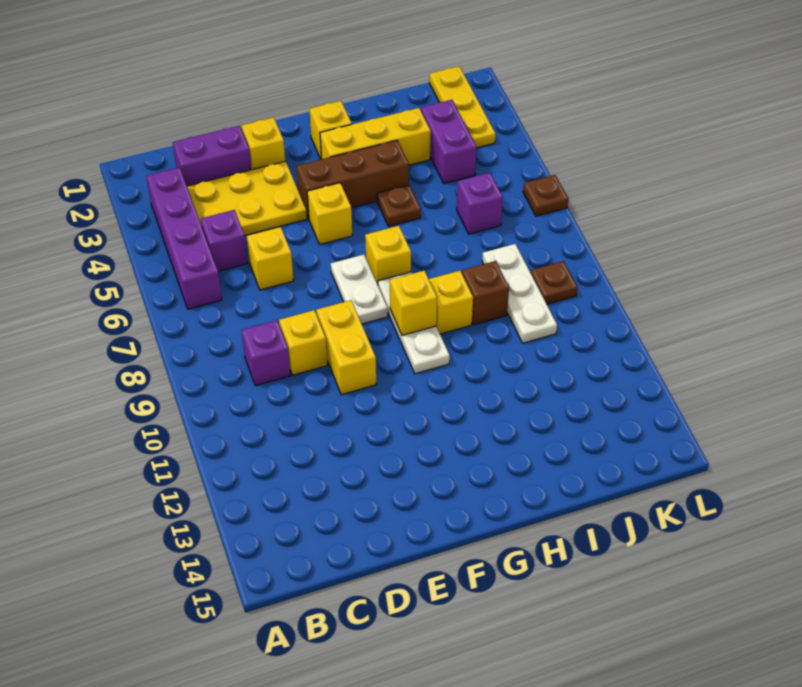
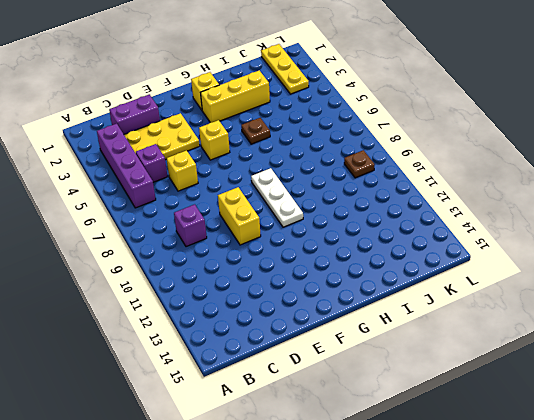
none -> yellow brick D9 level 1
none -> yellow brick E2 level 1
none -> brown brick F4:H4 level 1

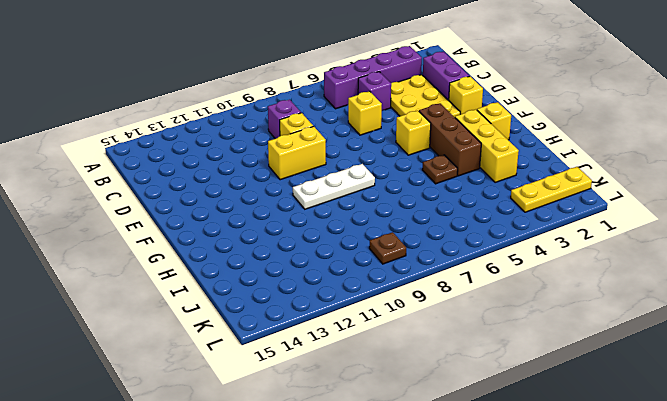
none -> white plate F7:F8 level 1
none -> yellow brick G7 level 1
none -> yellow brick H9 level 1

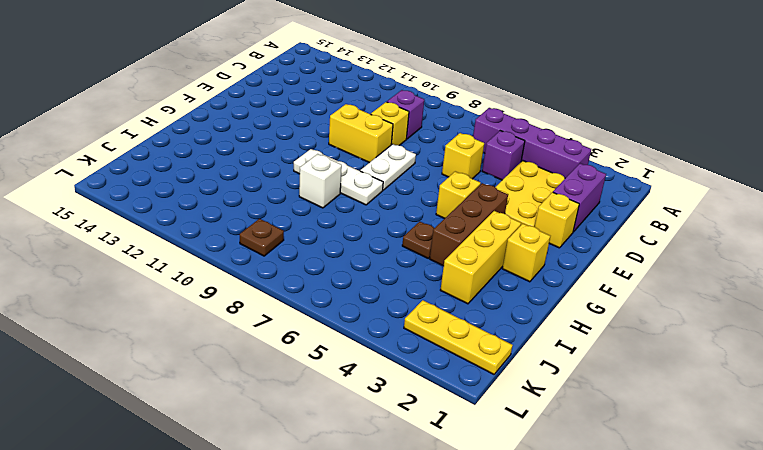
white plate E8:F8 level 1 -> white plate F7:F8 level 1
white brick H9 level 1 -> yellow brick H9 level 1
none -> yellow brick G7 level 1
none -> brown brick I9 level 1
none -> purple brick J3:J4 level 1

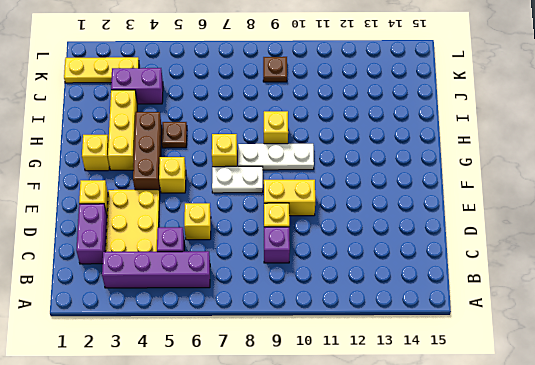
none -> brown brick I9 level 1
none -> purple brick J6 level 1
none -> white plate J8:J10 level 1

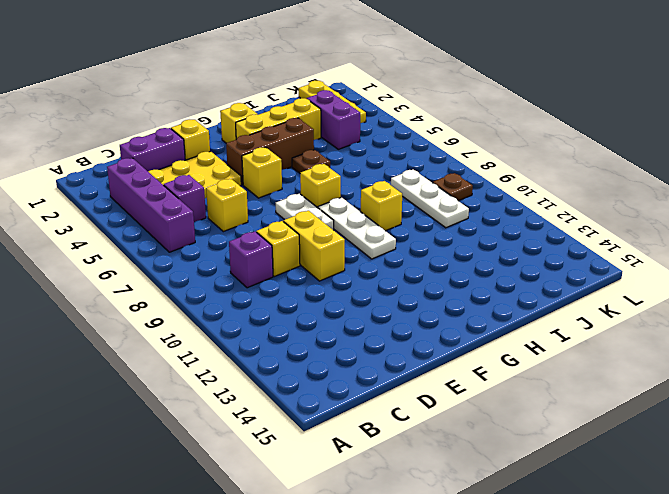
none -> brown brick I9 level 1
none -> purple brick J6 level 1
none -> brown plate L6 level 1

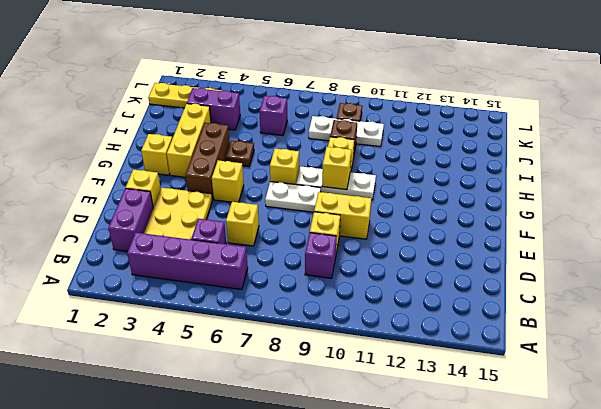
none -> brown plate L6 level 1

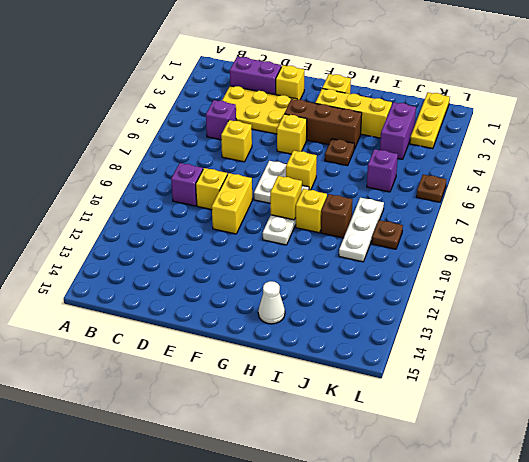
white cone H14 level 1 -> none
none -> purple brick B3:B6 level 1

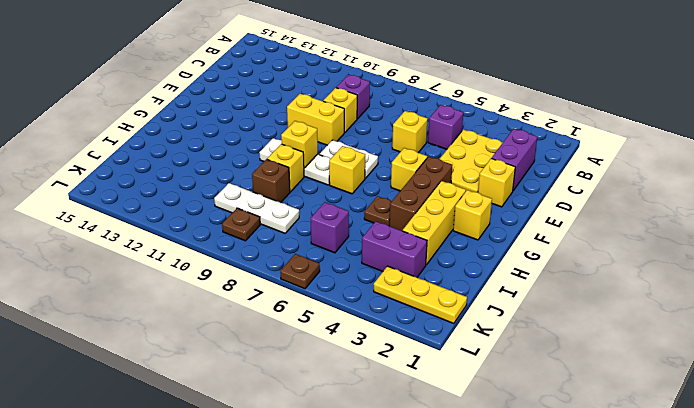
none -> purple brick B3:B6 level 1

